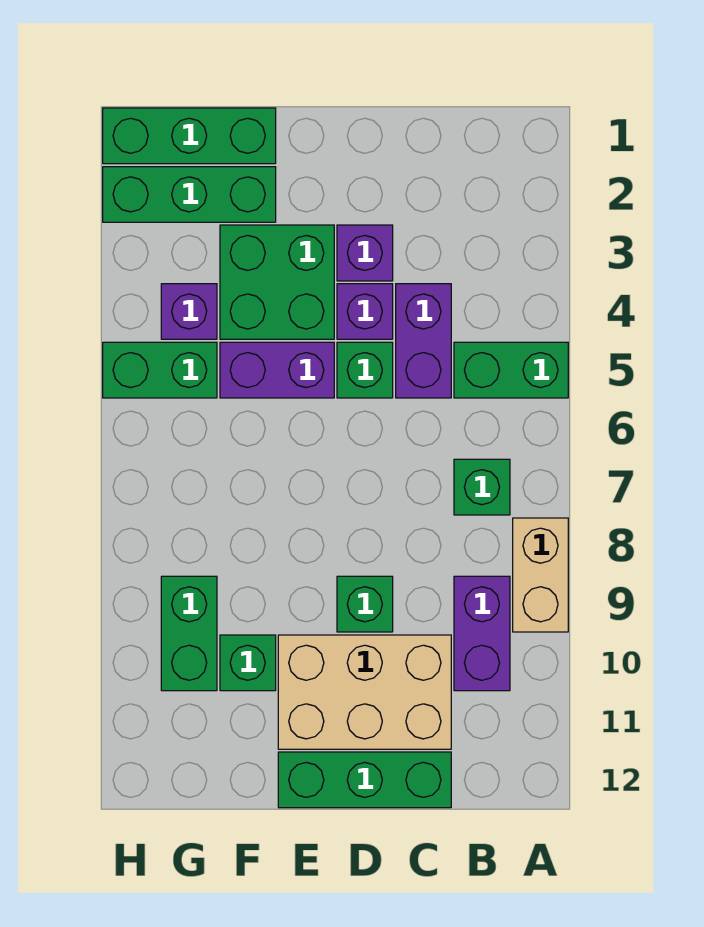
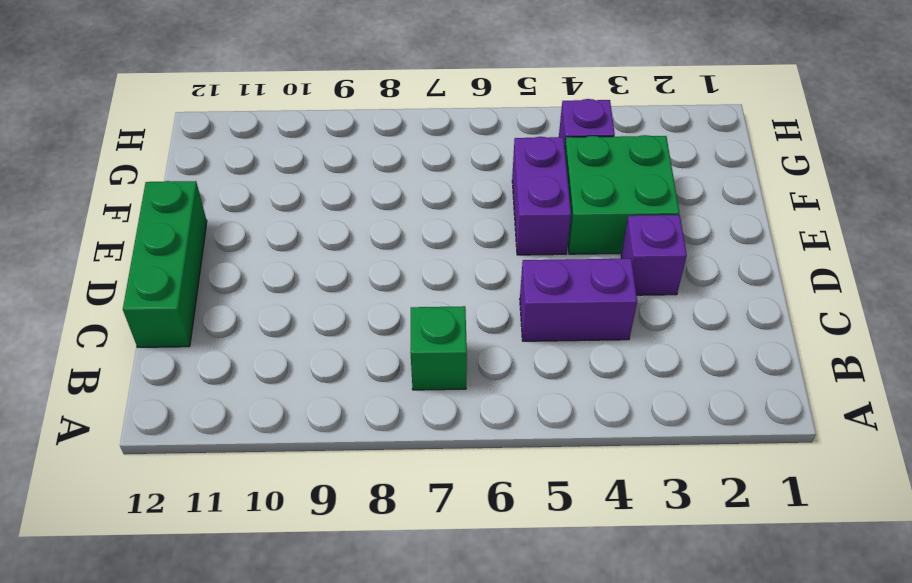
none -> green brick A5:B5 level 1
none -> tan brick A8:A9 level 1
none -> purple brick B9:B10 level 1

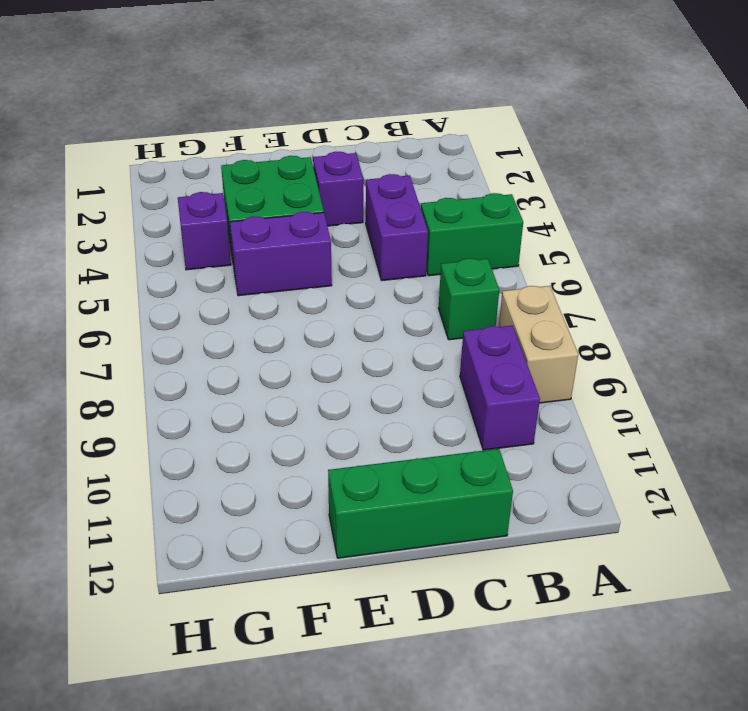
none -> tan brick C10:E11 level 1
none -> purple brick D4 level 1
none -> green brick D5 level 1

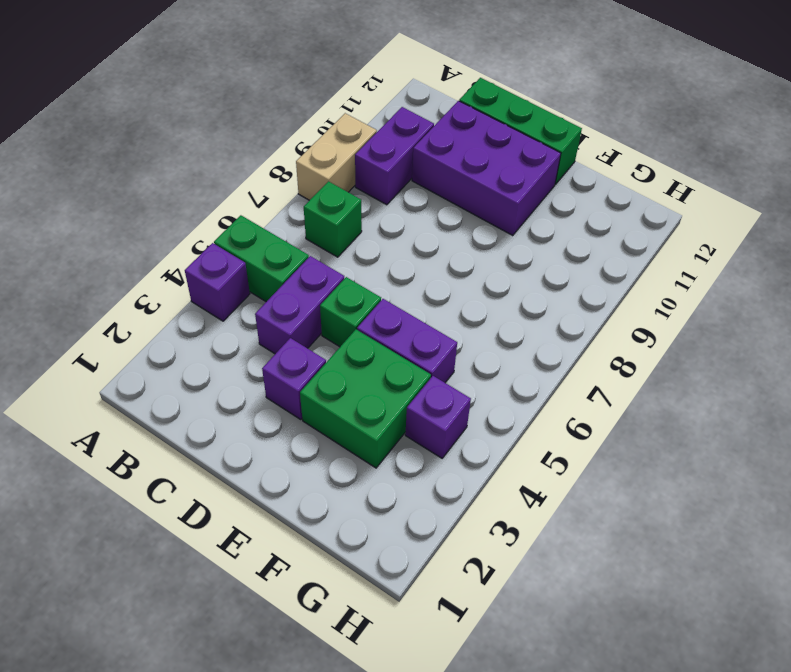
purple brick A4 level 1 -> purple brick D4 level 1
purple brick C10:E11 level 1 -> tan brick C10:E11 level 1
none -> green brick D9 level 1
none -> green brick F1:H1 level 1
none -> green brick F2:H2 level 1

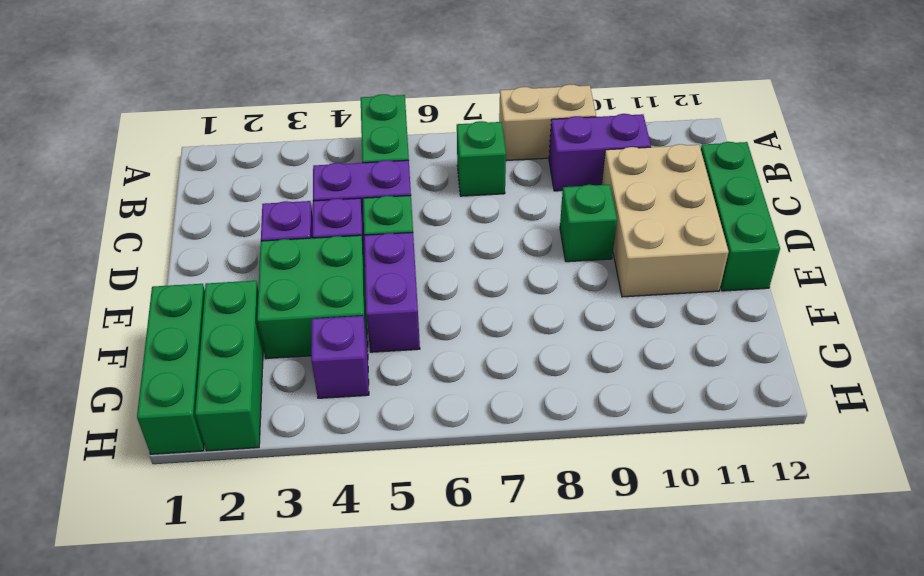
none -> green brick F10 level 1
none -> green brick G5:H5 level 1
none -> green brick G9:G10 level 1

